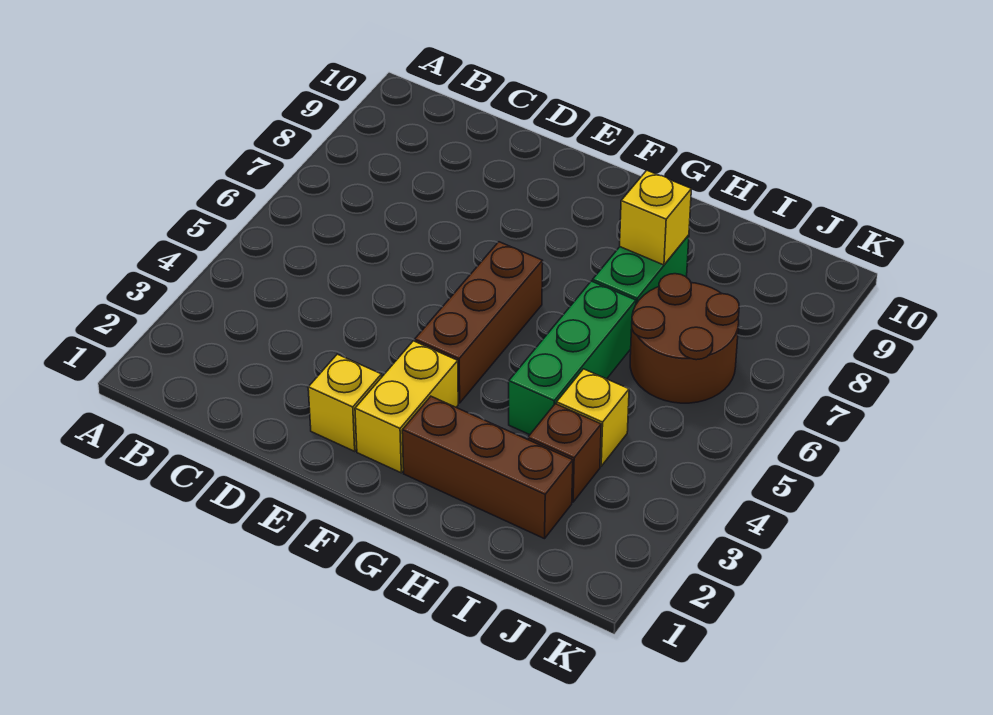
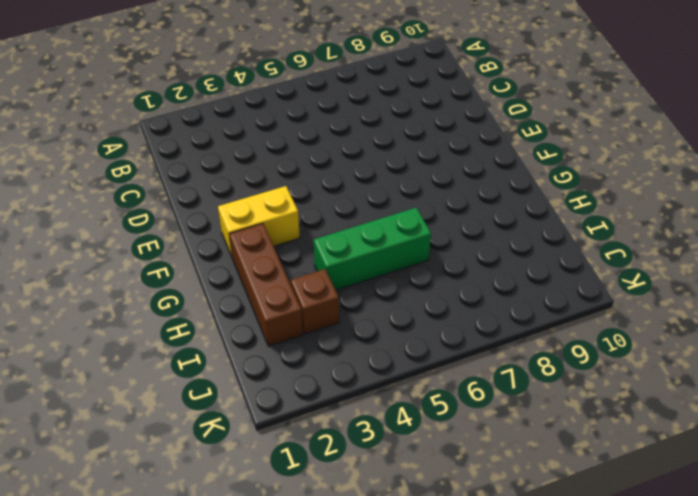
none -> yellow brick E2 level 1
none -> brown brick F4:F6 level 1

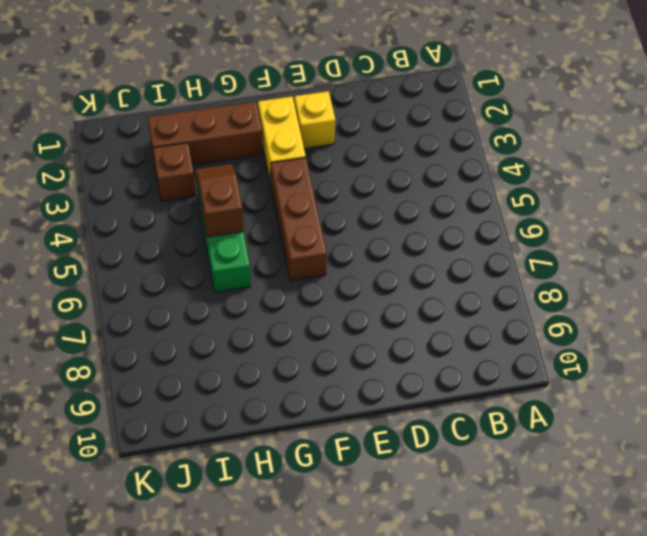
brown slope H4:H5 level 2 top 5 -> none
none -> green brick H7:H8 level 1
none -> yellow brick I4 level 1

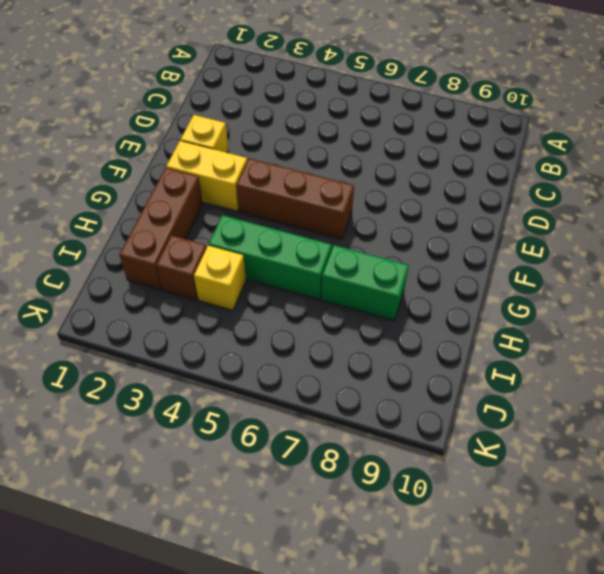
none -> brown round brick I6:J7 level 1
none -> yellow brick H8 level 2

